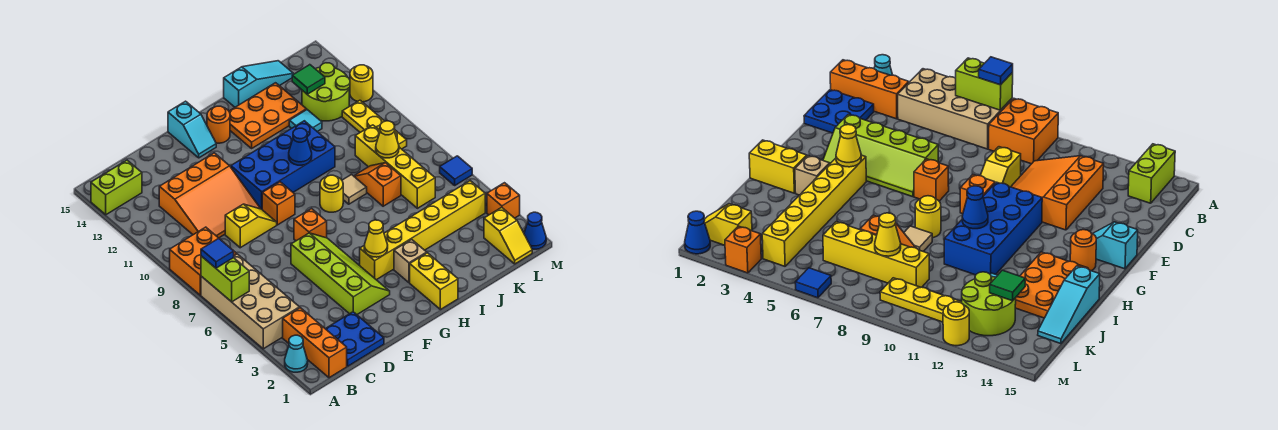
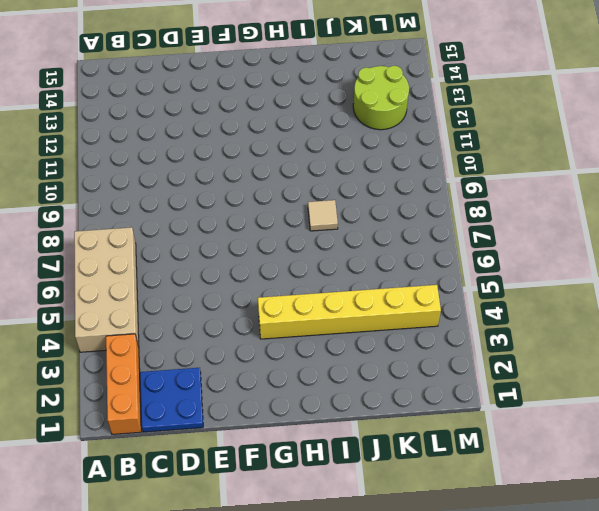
none -> cyan cone A2 level 1
none -> orange brick A8:B9 level 1
none -> lime brick A14:B14 level 1
none -> orange slope C10:E12 level 1 top 12

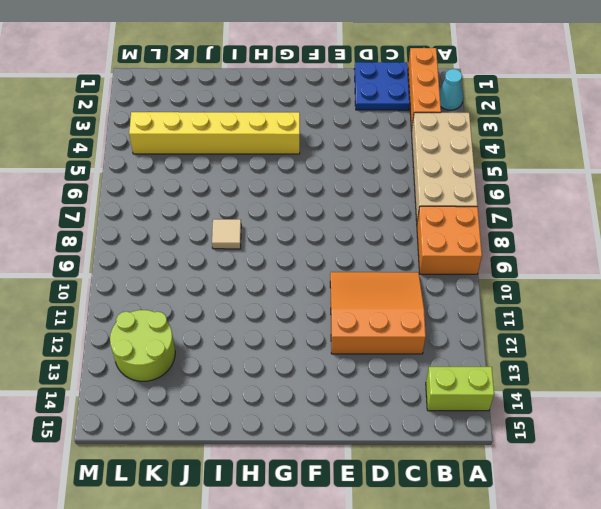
none -> yellow slope D9:E9 level 1 top D
none -> lime slope E3:F6 level 1 top E
none -> orange brick F7 level 1
none -> orange brick F9 level 1

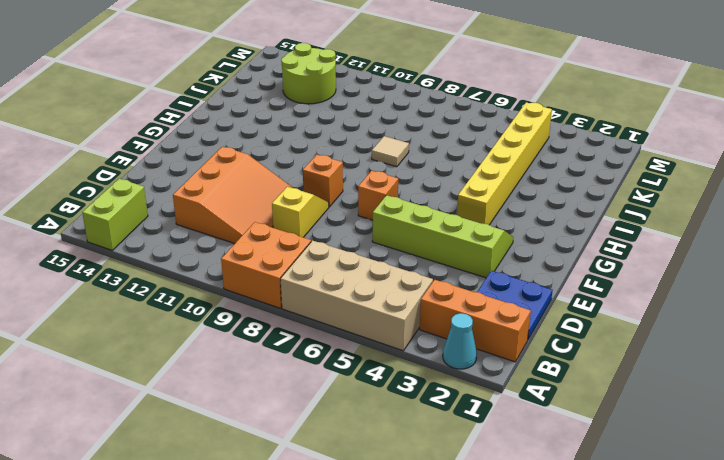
none -> blue brick F10:I11 level 1
none -> cyan slope F14:F15 level 1 top 15
none -> orange round brick G14 level 1
none -> yellow brick H1:H2 level 1

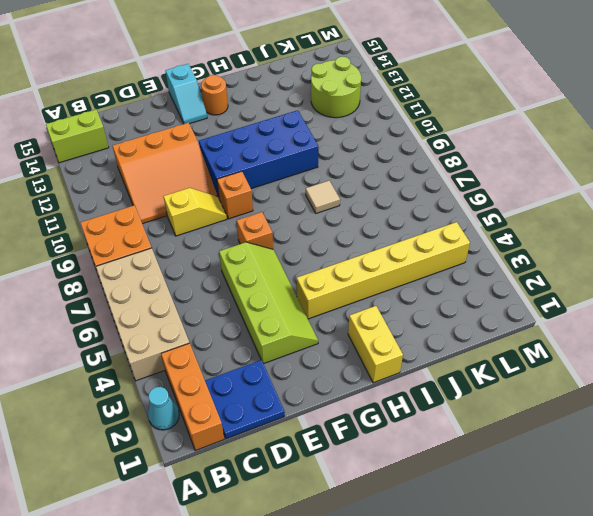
none -> tan brick H3 level 1
none -> yellow round brick H8 level 1
none -> orange plate H13:J14 level 1
none -> cyan slope I15:K15 level 1 top I

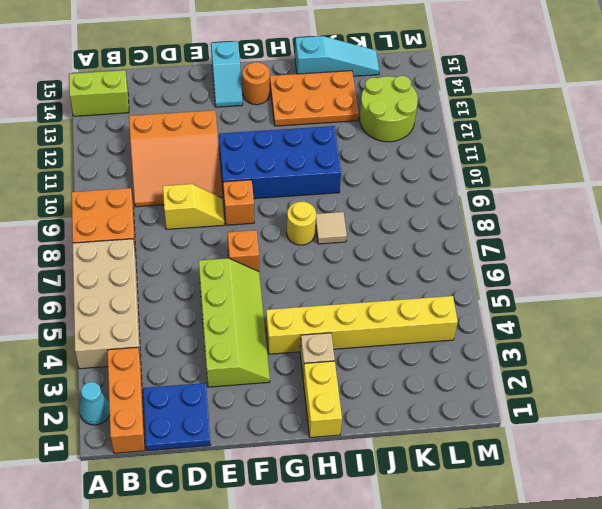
none -> orange slope J7:J8 level 1 top 7
none -> cyan tile J12 level 1
none -> yellow brick K6:K9 level 1
none -> yellow slope L1:L2 level 1 top 2

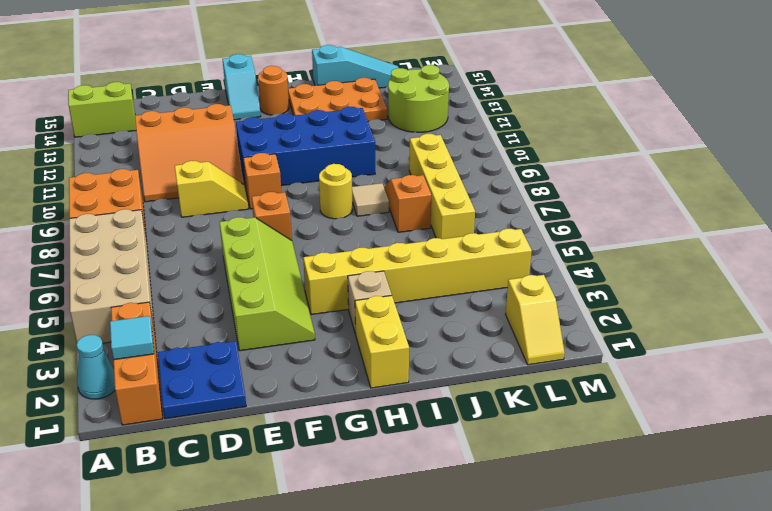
cyan tile B2 level 2 -> cyan tile J12 level 1
none -> yellow plate L9:L11 level 1
none -> blue cone M1 level 1
none -> orange brick M3 level 1
none -> blue tile M6 level 1

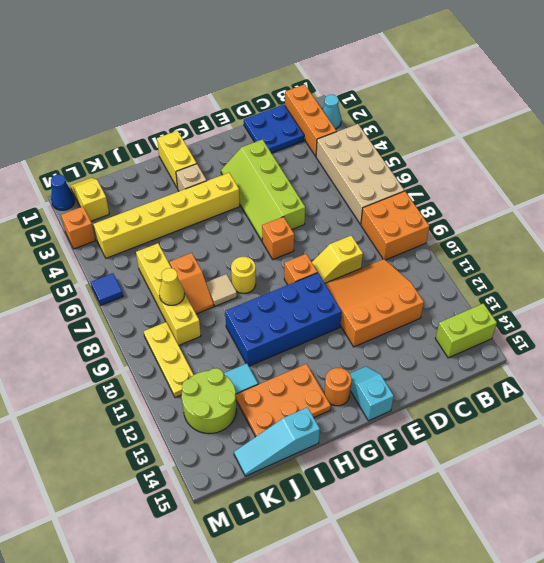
none -> yellow round brick M12 level 1
none -> lime brick A6:A7 level 2
none -> yellow cone G4 level 2
none -> blue cone H10 level 2

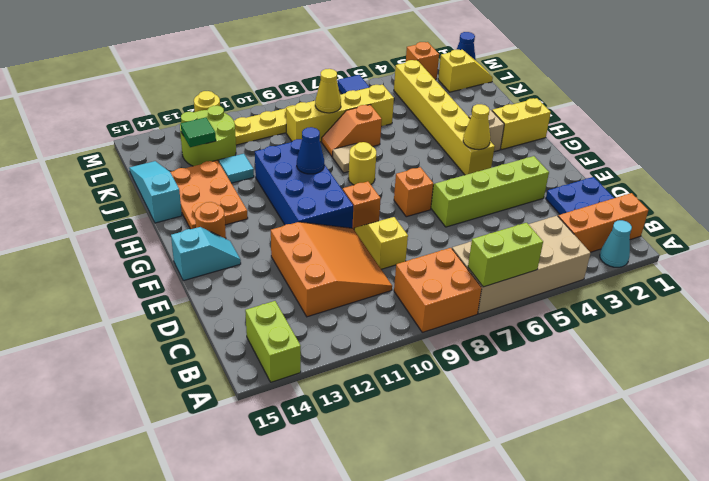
none -> blue tile A7 level 3

